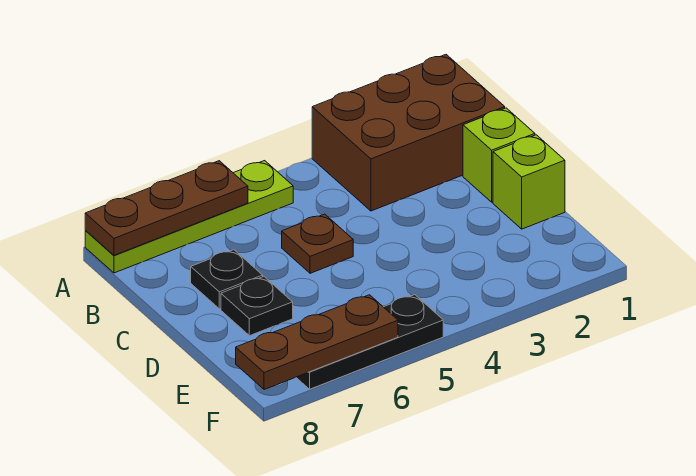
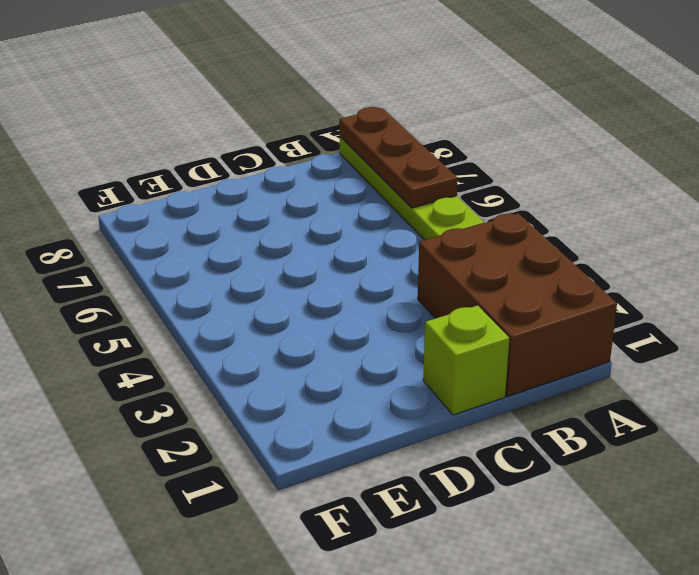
none -> brown plate C5 level 1
none -> black plate C7 level 1

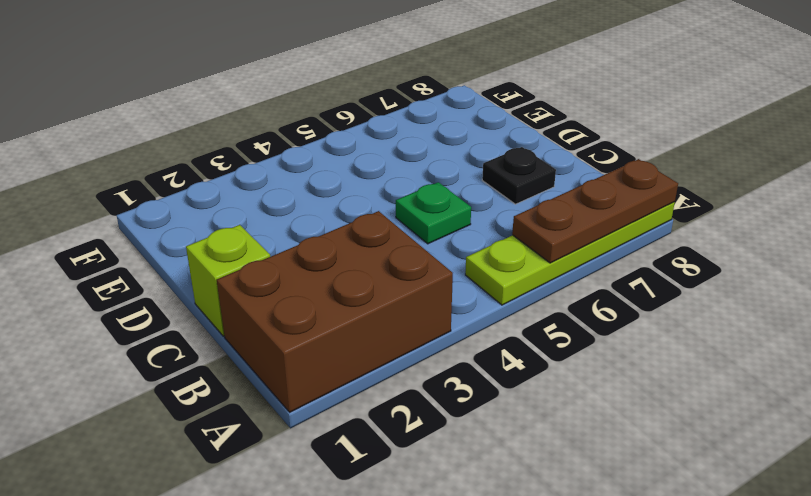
green plate C5 level 1 -> brown plate C5 level 1
none -> lime brick D1 level 1
none -> black plate D7 level 1

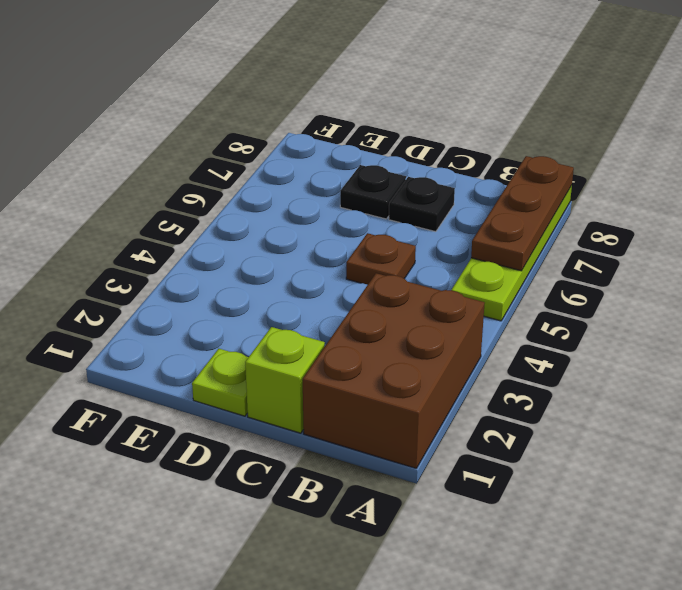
lime plate D1 level 1 -> lime brick D1 level 1
none -> black plate F5:F7 level 1
none -> brown plate F6:F8 level 2

